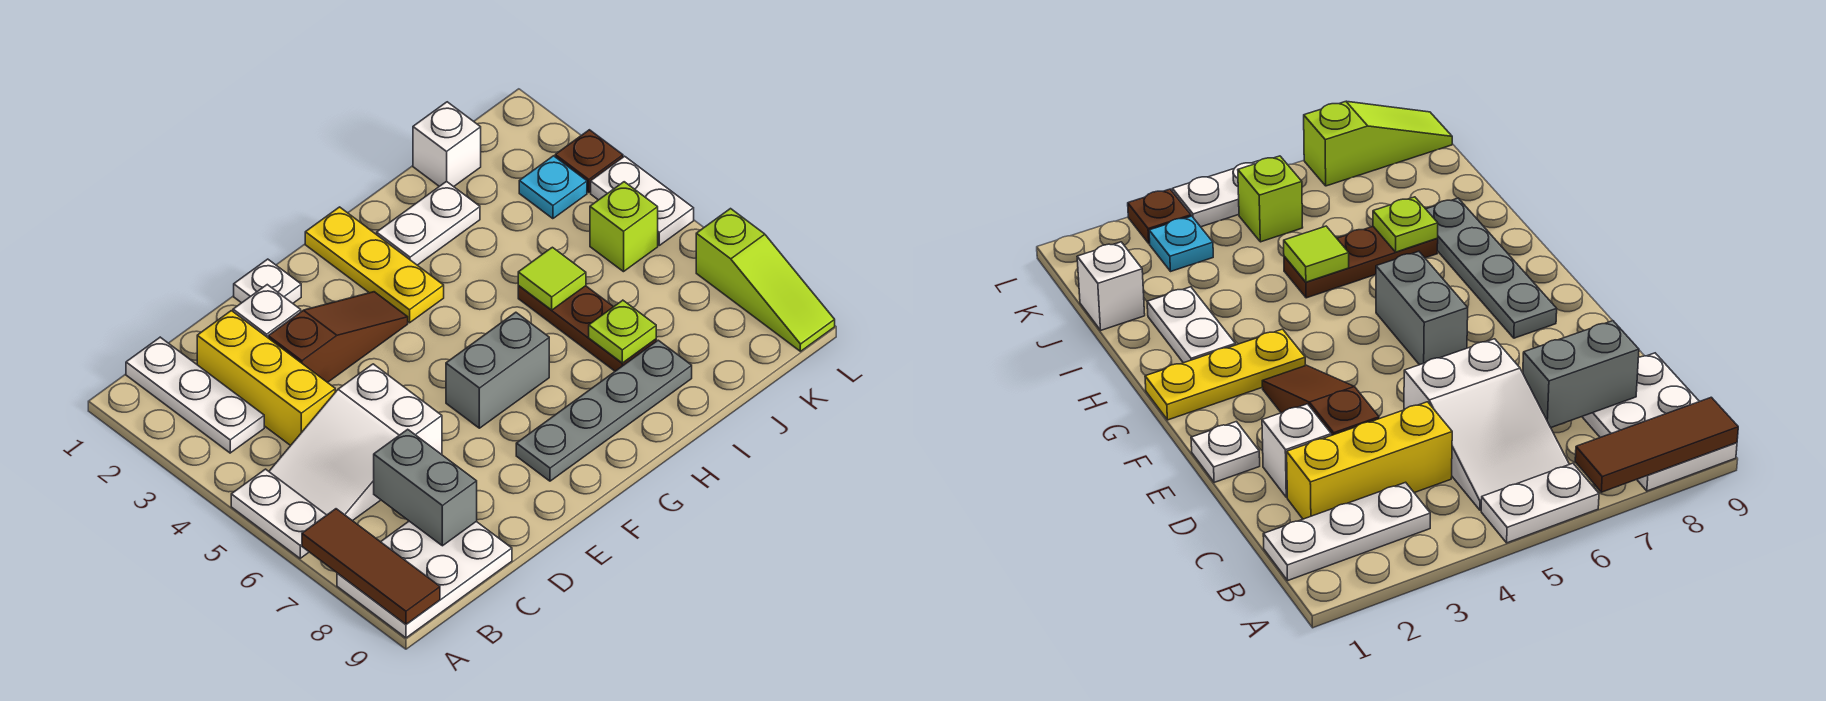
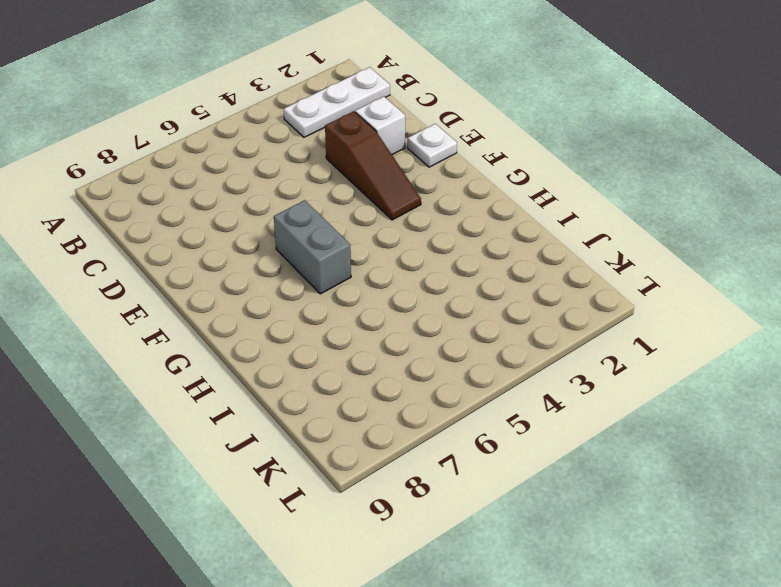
none -> white plate A5:A6 level 1
none -> white plate A8:C9 level 1
none -> white slope B5:D6 level 1 top D

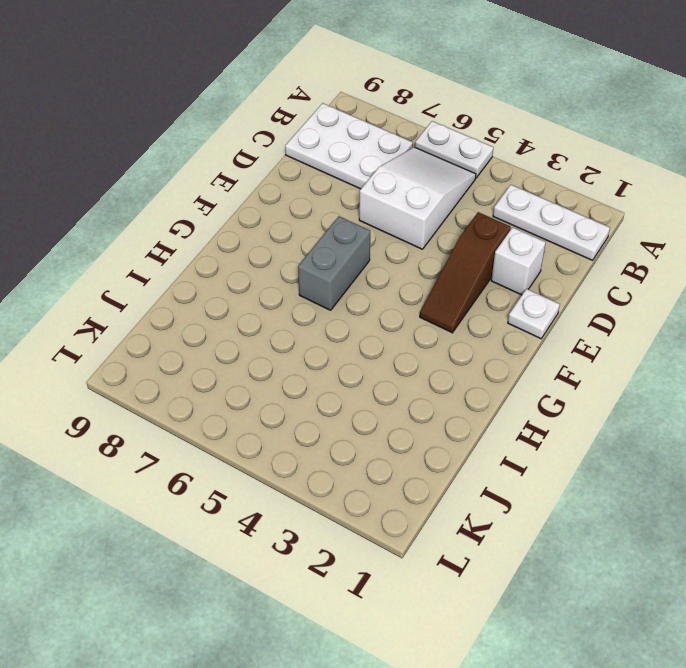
white plate B7:C9 level 1 -> white plate A8:C9 level 1
none -> yellow brick C2:C4 level 1
none -> grey plate F8:I8 level 1
none -> yellow plate G1:G3 level 1

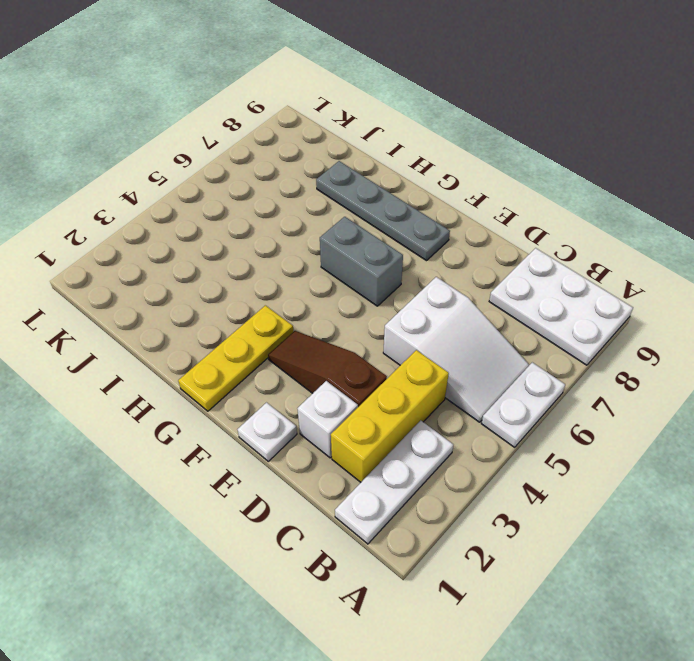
none -> white plate H2:I2 level 1
none -> brown plate I5:I7 level 1
none -> white brick J1 level 1

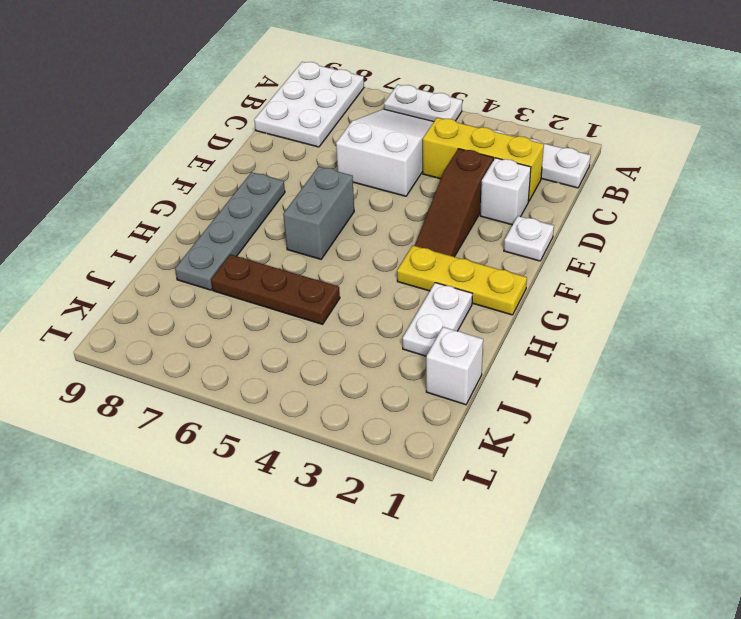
none -> cyan plate K3 level 1
none -> lime brick K5 level 1
none -> brown plate L3 level 1

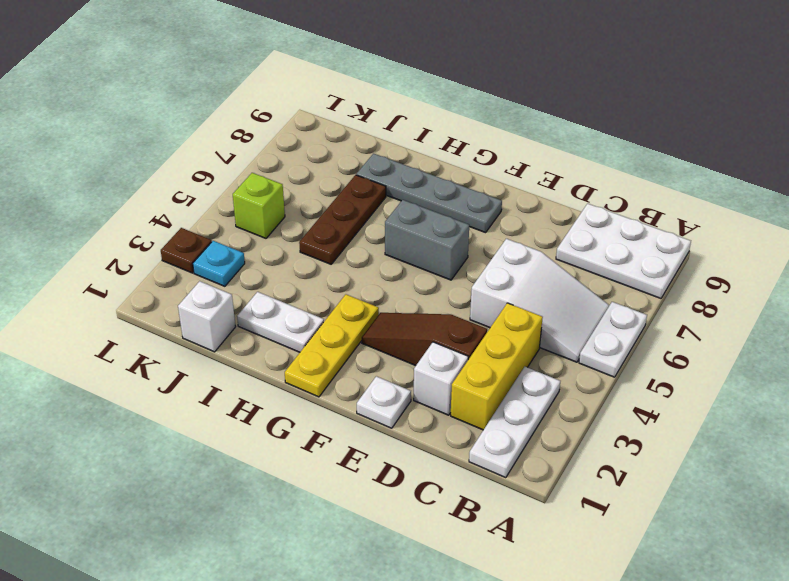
none -> white plate L4:L5 level 1
none -> lime slope L7:L9 level 1 top 7
none -> brown tile A7:A9 level 2

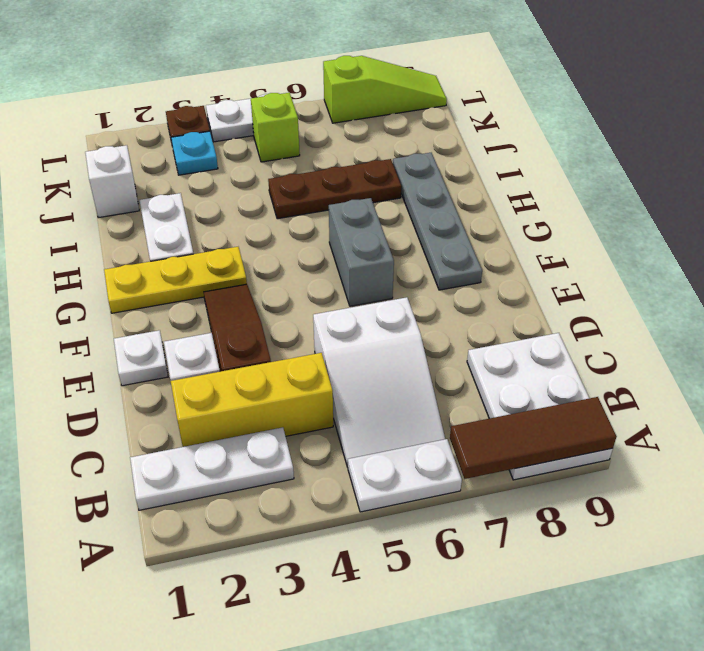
none -> grey brick C7:C8 level 2
none -> lime tile I5 level 2
none -> lime plate I7 level 2

